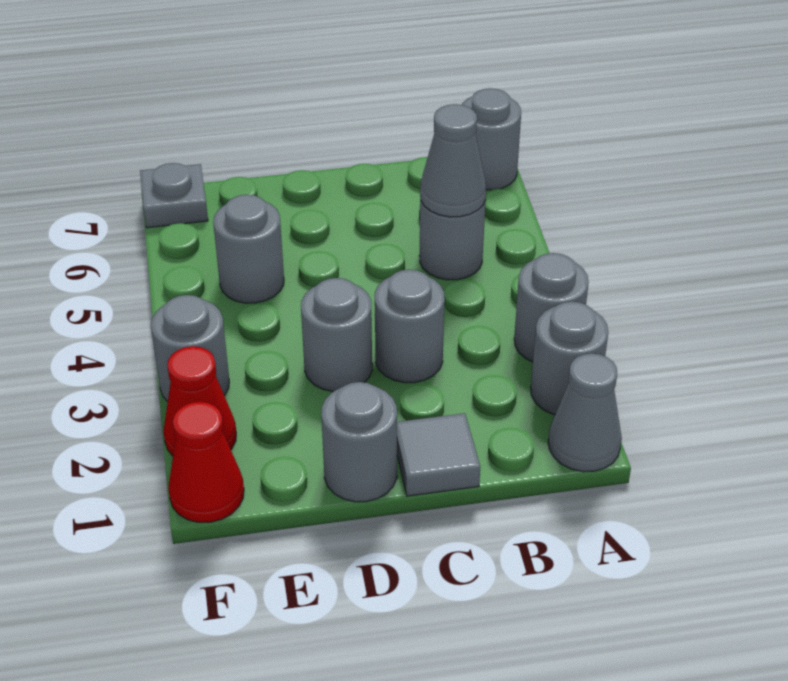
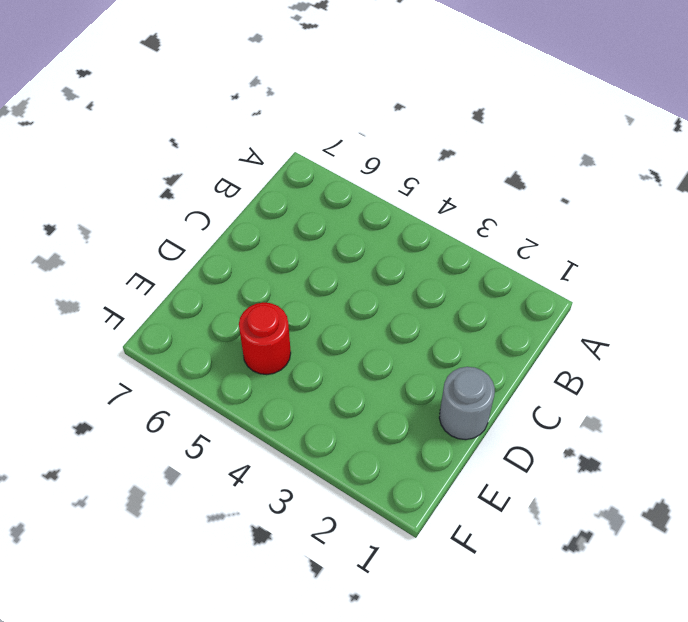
red round brick E5 level 1 -> grey round brick E5 level 1
none -> grey cone A1 level 1
none -> grey round brick A2 level 1
none -> grey round brick A3 level 1

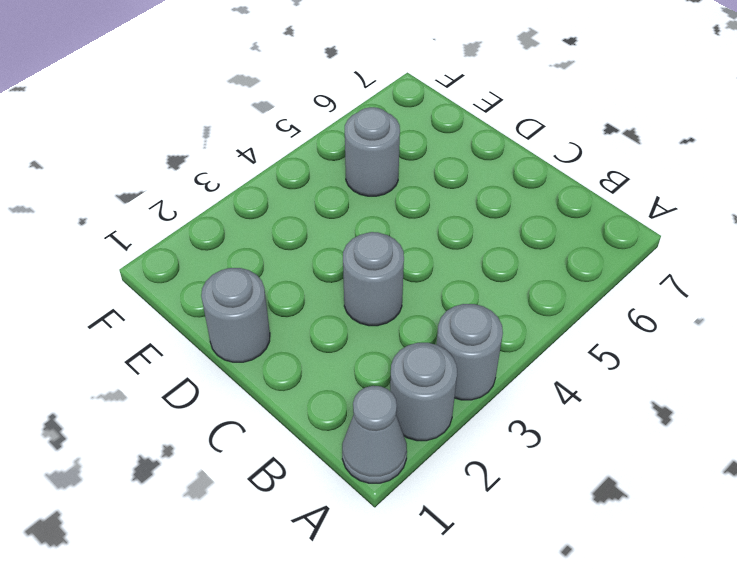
none -> grey round brick A7 level 1
none -> grey round brick B5 level 1
none -> grey tile C1 level 1

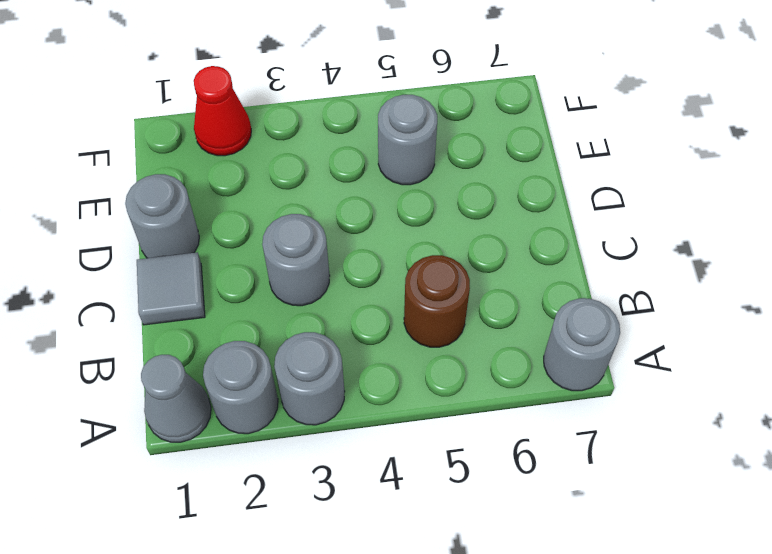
brown round brick B5 level 1 -> grey round brick B5 level 1
none -> grey round brick D3 level 1
none -> red cone F1 level 1
none -> grey round brick F3 level 1

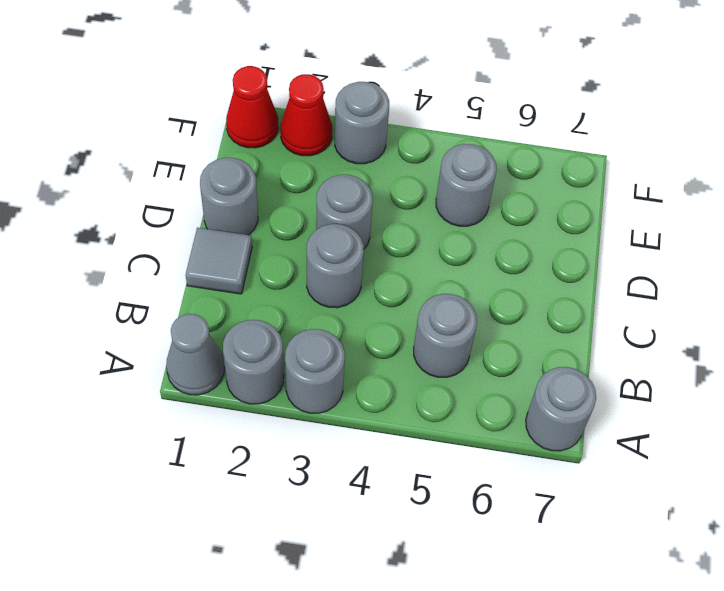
none -> grey plate F7 level 1
none -> grey cone B5 level 2

